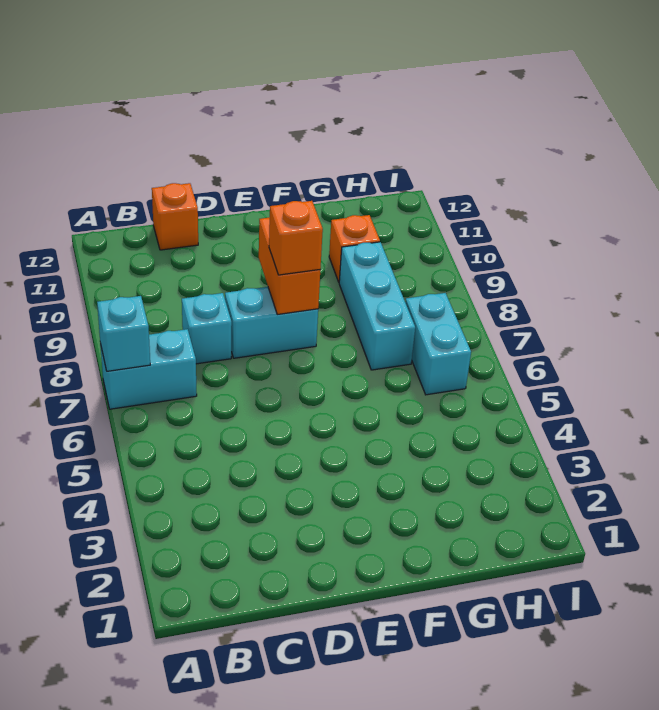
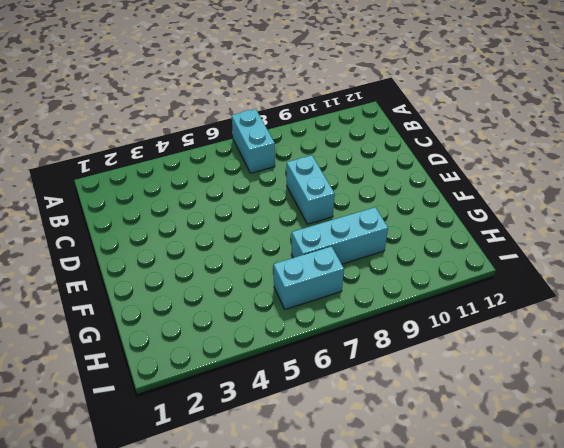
none -> cyan brick C8 level 1
none -> orange brick C12 level 1

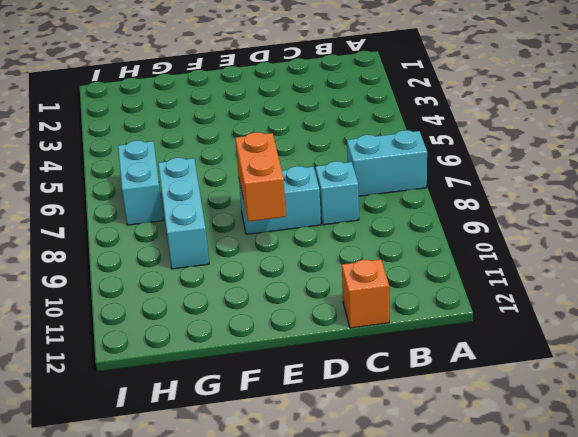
none -> orange brick G10 level 1
none -> cyan brick A7 level 2

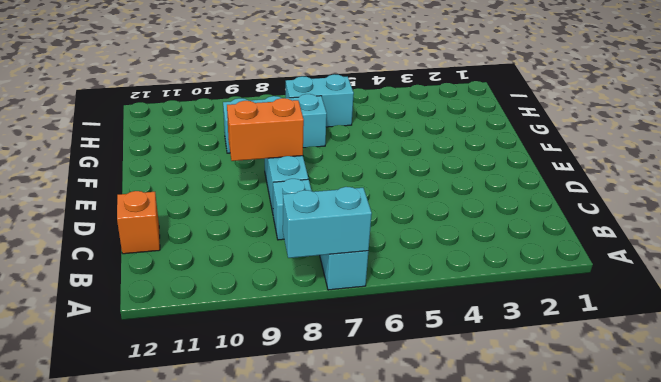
cyan brick A7:A8 level 2 -> cyan brick A7 level 2
none -> orange brick G10 level 1
none -> orange brick E8 level 3

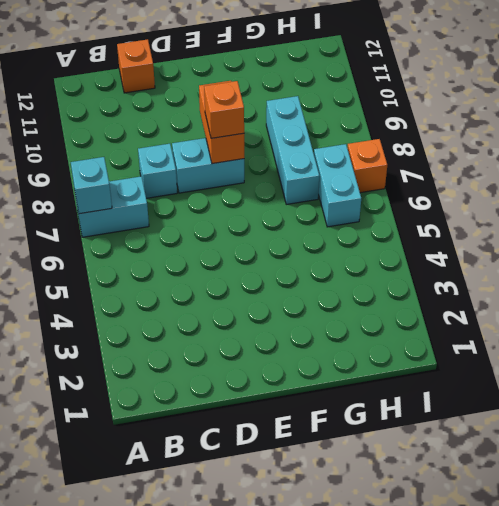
orange brick I7 level 1 -> orange brick G10 level 1

